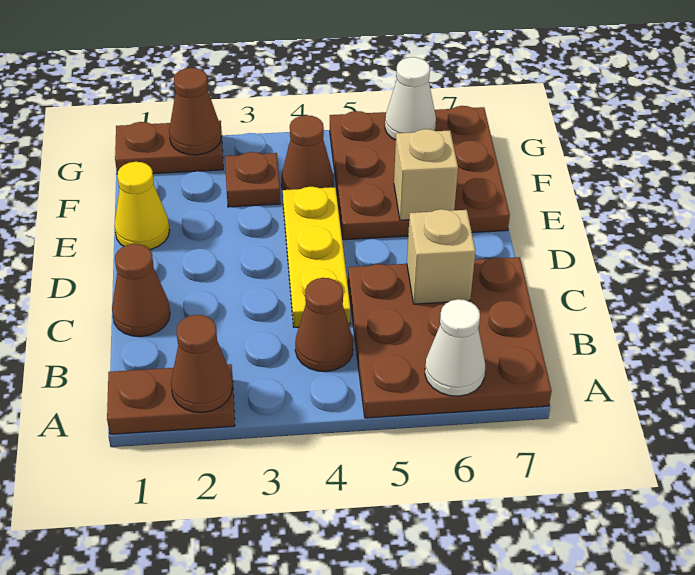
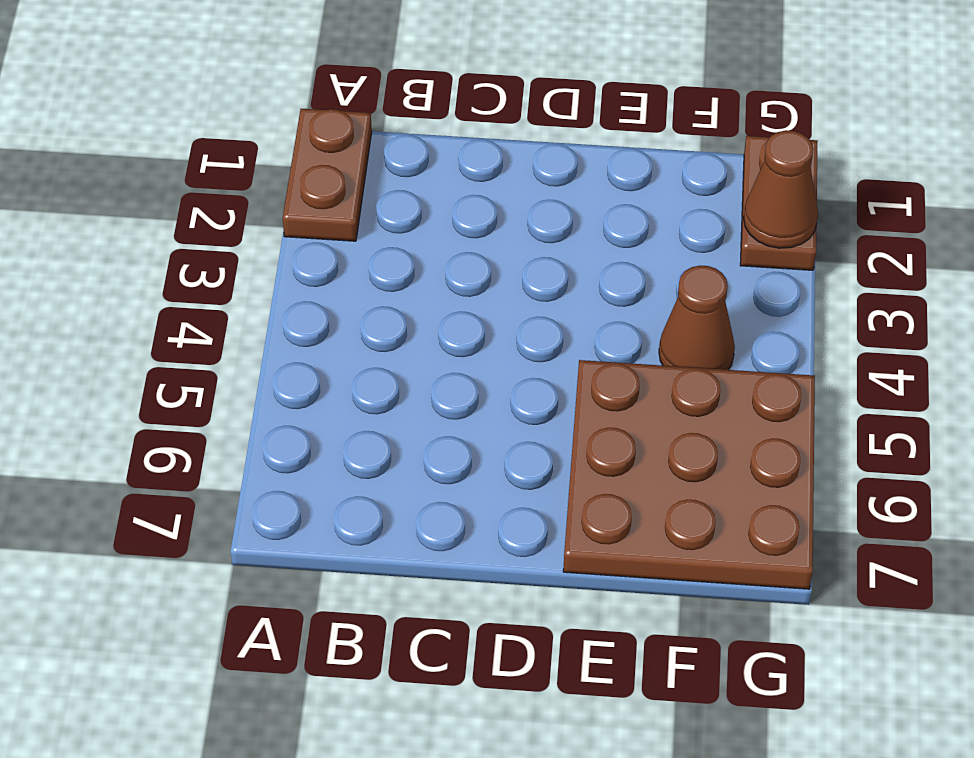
none -> brown plate A5:C7 level 1
none -> brown cone B4 level 1
none -> brown cone C1 level 1

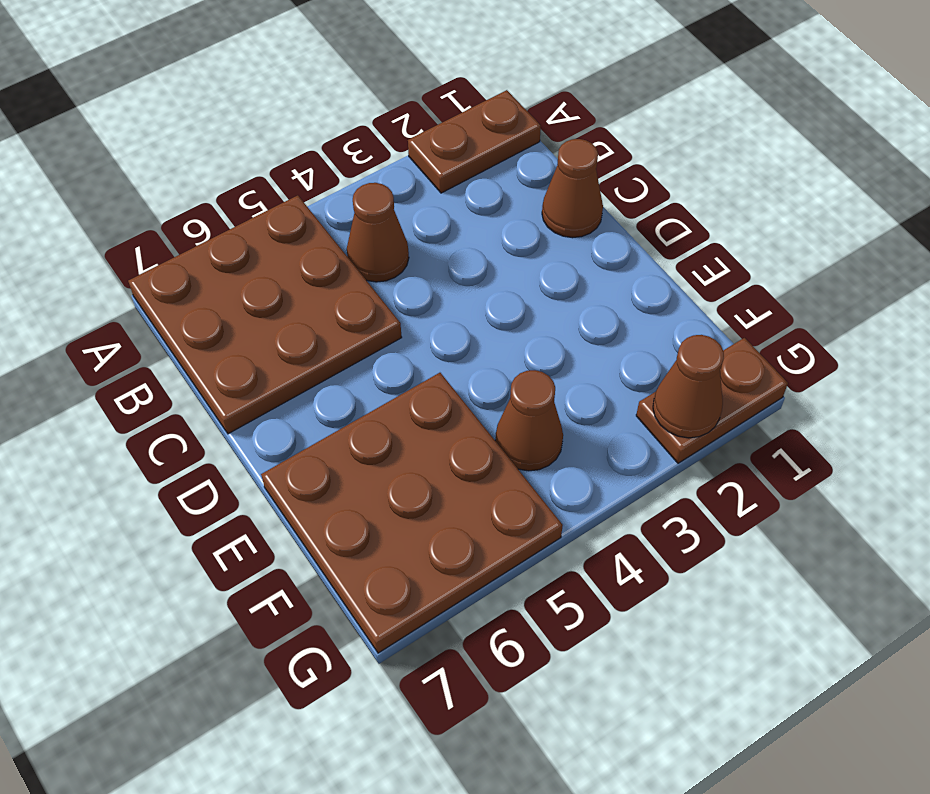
none -> yellow plate C4:E4 level 1
none -> yellow cone E1 level 1
none -> brown plate F3 level 1

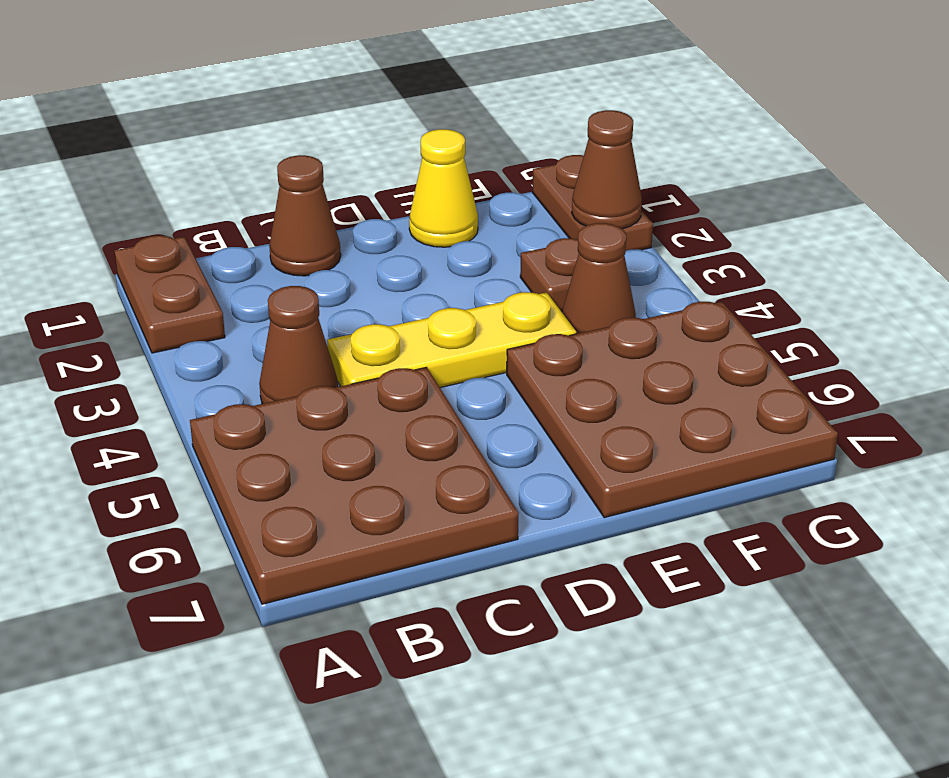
none -> brown cone A2 level 2
none -> white cone A6 level 2
none -> tan brick C6 level 2

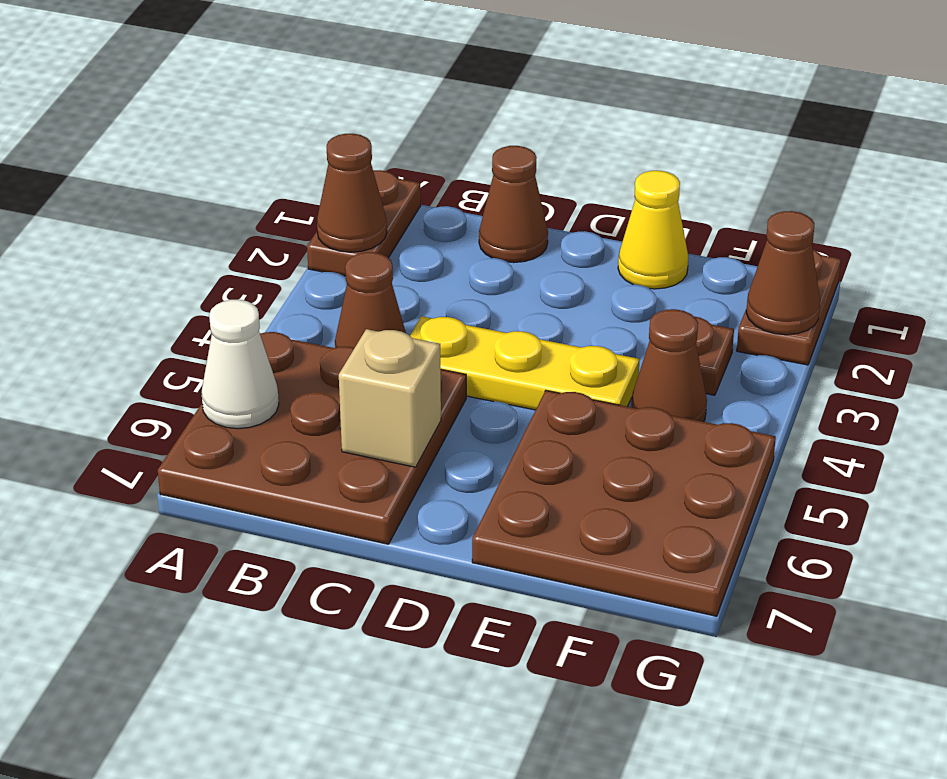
none -> tan brick E6 level 2
none -> white cone G6 level 2

